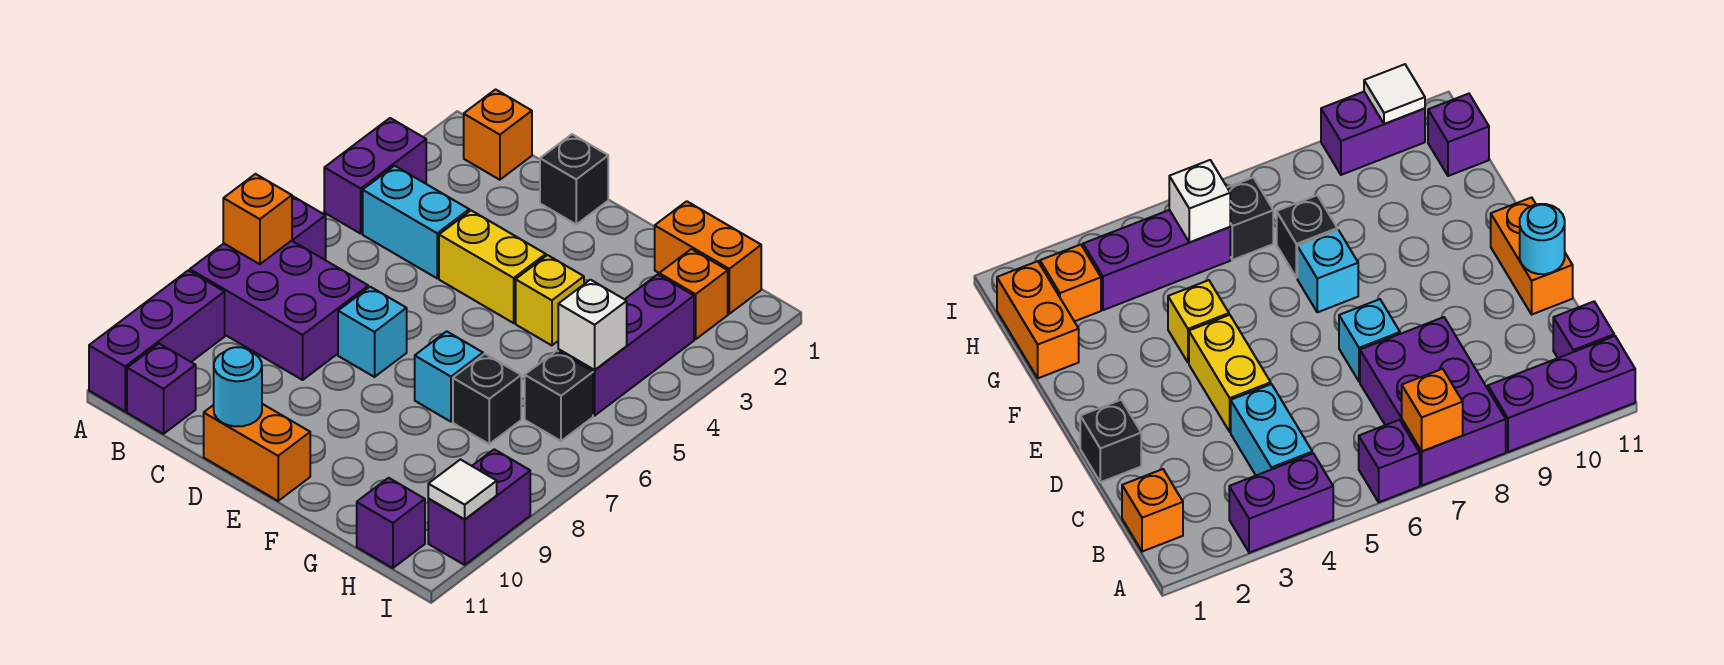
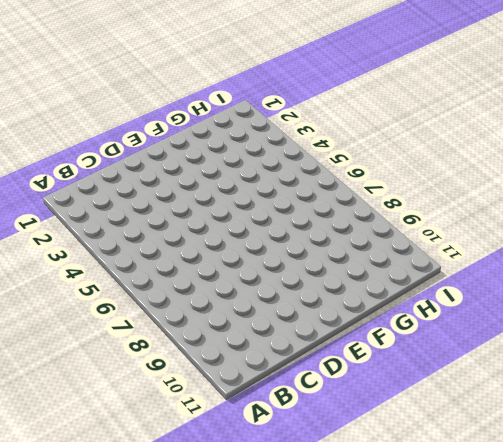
none -> purple brick A3:A4 level 1
none -> purple brick A6 level 1
none -> purple brick A7:C8 level 1

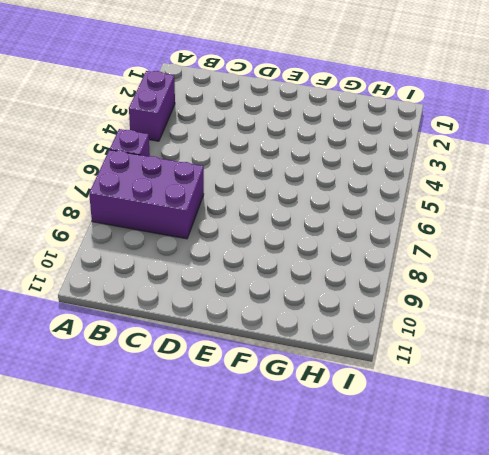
none -> purple brick A9:A11 level 1
none -> orange brick B1 level 1
none -> cyan brick B4:C4 level 1

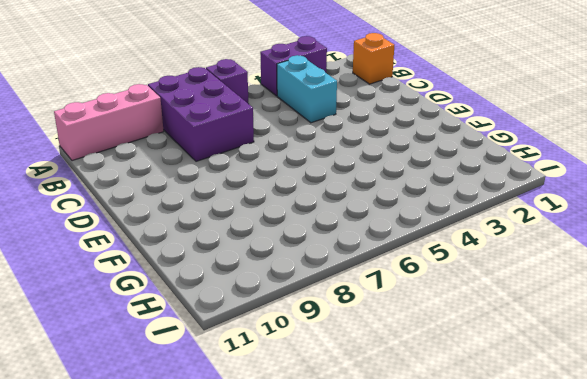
pink brick A9:A11 level 1 -> purple brick A9:A11 level 1
none -> purple brick B11 level 1
none -> black brick D1 level 1
none -> yellow brick D4:E4 level 1

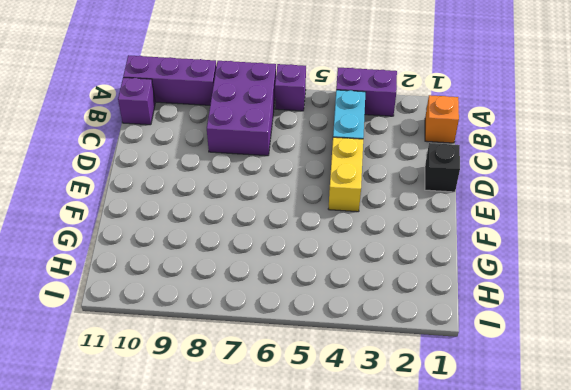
none -> cyan brick D7 level 1
none -> orange brick D11:E11 level 1
none -> yellow brick F4 level 1

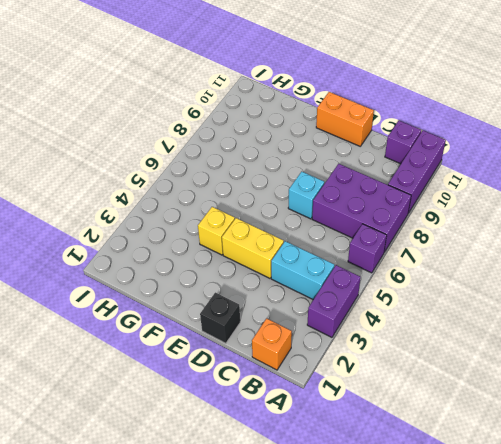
none -> cyan brick F7 level 1
none -> orange brick G1:H1 level 1
none -> black brick G7 level 1

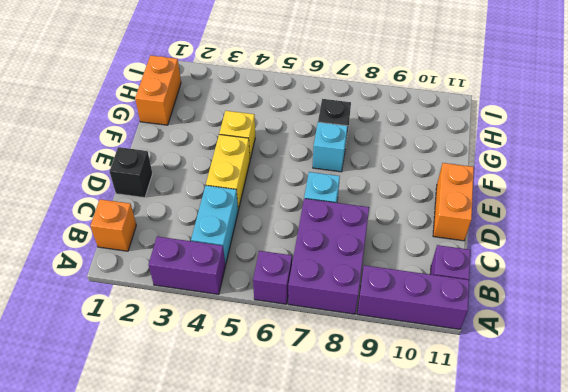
none -> orange brick H2 level 1
none -> purple brick H3:H5 level 1
none -> black brick H6 level 1

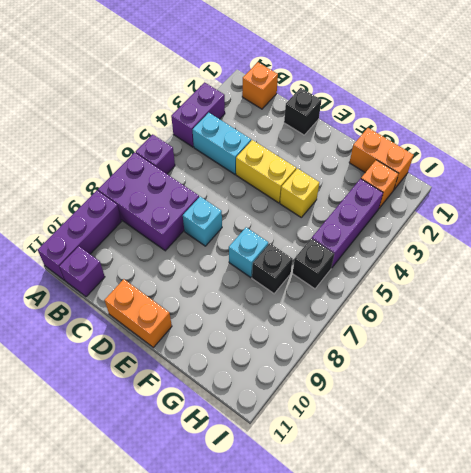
none -> purple brick H11 level 1
none -> purple brick I9:I10 level 1
none -> orange brick A7 level 2

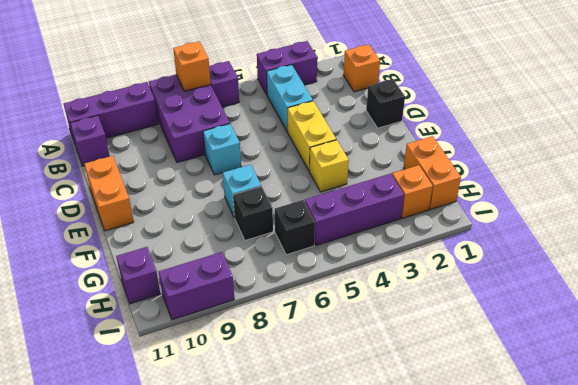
none -> cyan round brick D11 level 2
none -> white brick H5 level 2
none -> white tile I10 level 2

